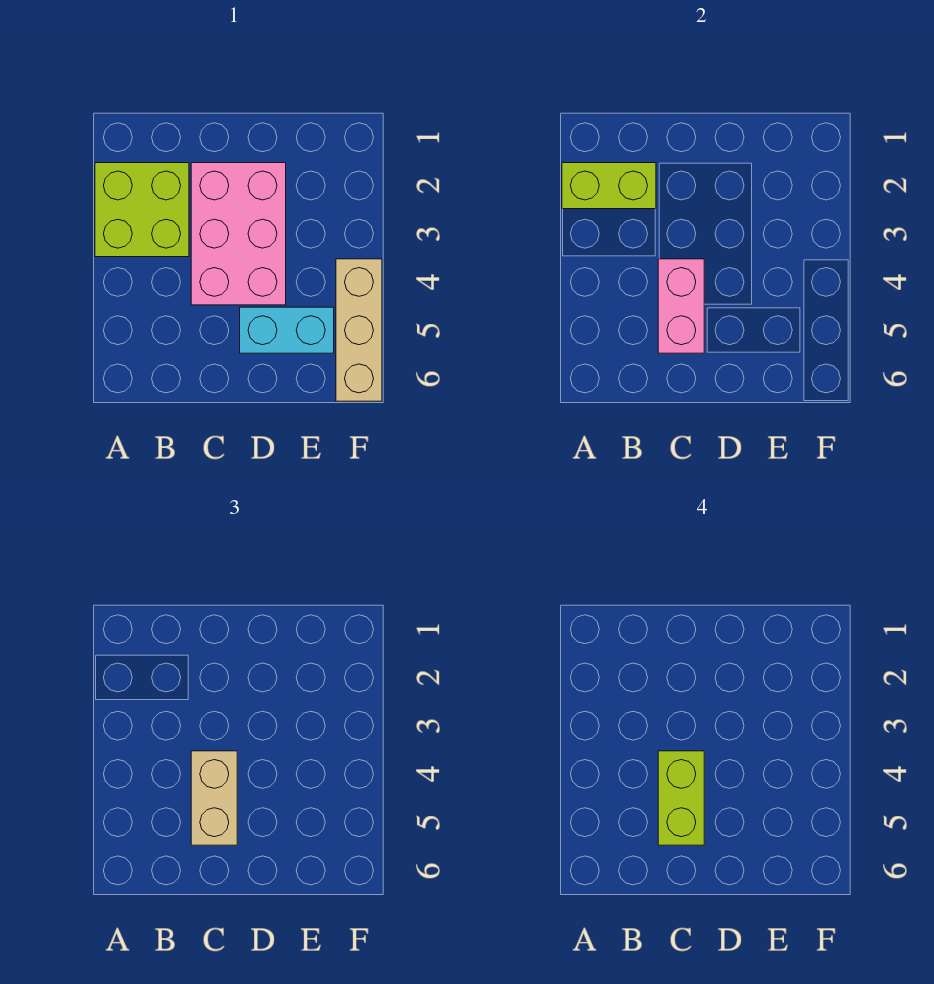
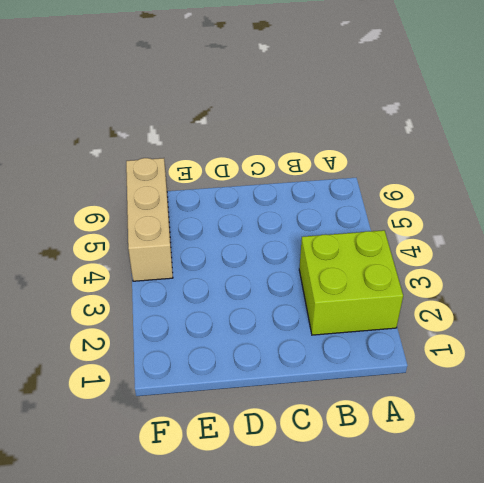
none -> pink brick C2:D4 level 1
none -> cyan brick D5:E5 level 1

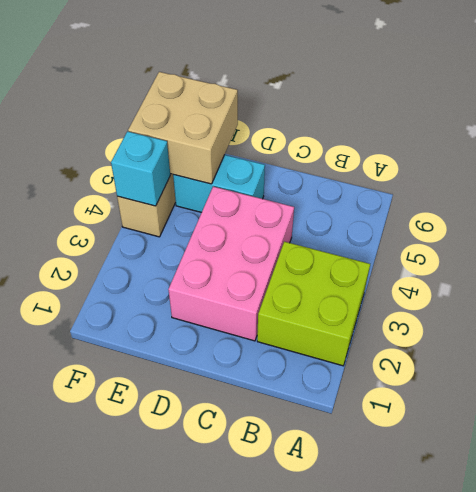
tan brick E5:F6 level 2 -> none
cyan brick F4 level 2 -> none
none -> lime brick A2:B2 level 2
none -> pink brick C4:C5 level 2

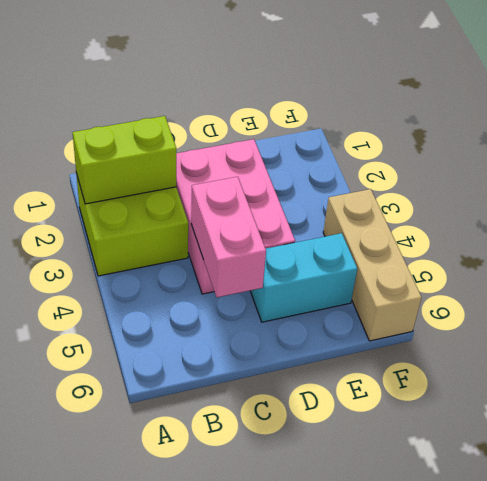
none -> tan brick C4:C5 level 3
none -> lime brick C4:C5 level 4

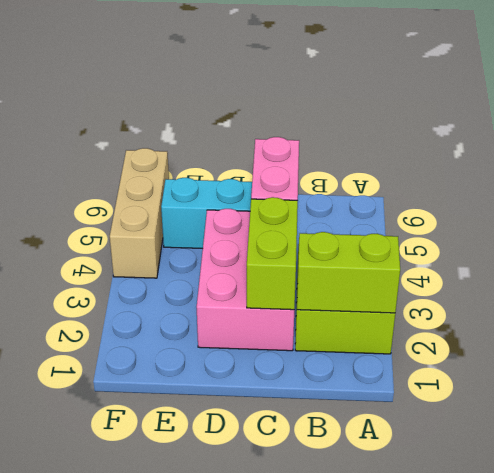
lime brick C2:C3 level 2 -> lime brick C4:C5 level 4
none -> tan brick C4:C5 level 3

